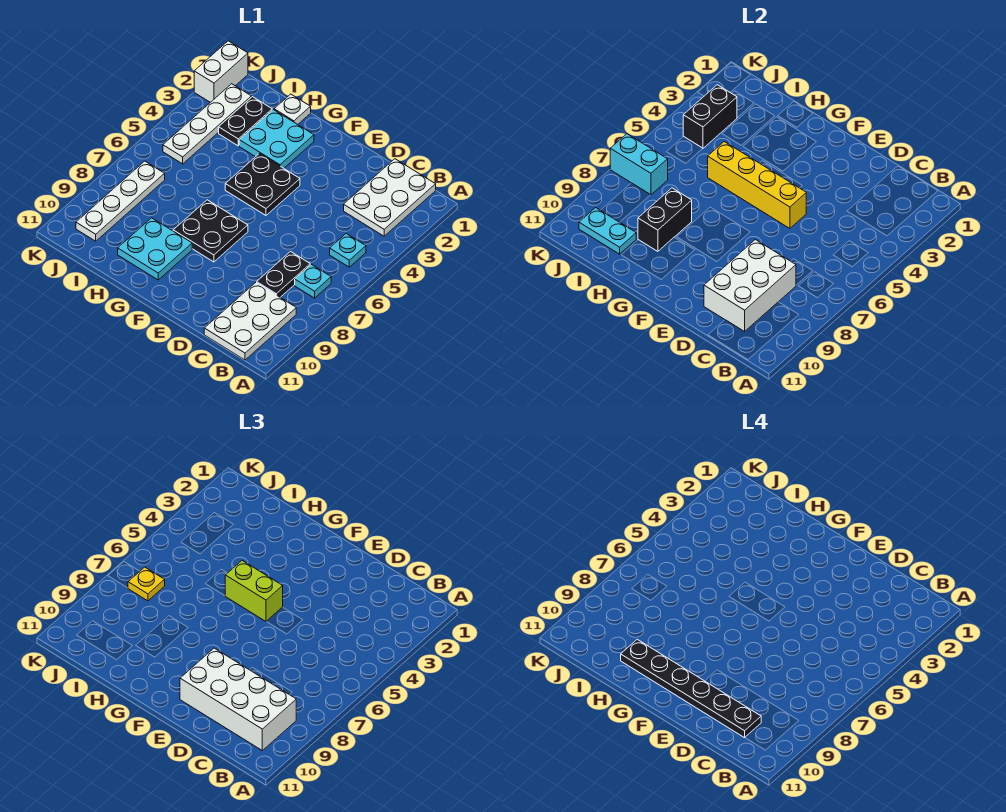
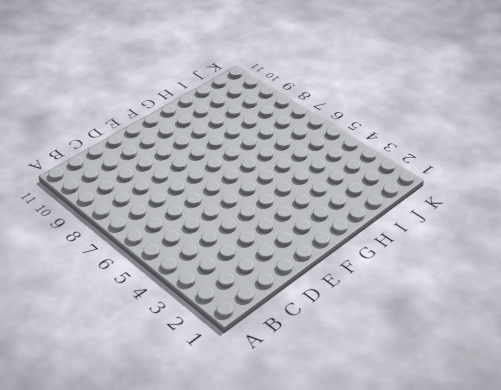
none -> white plate B1:C3 level 1
none -> cyan plate B5 level 1
none -> cyan plate B7 level 1

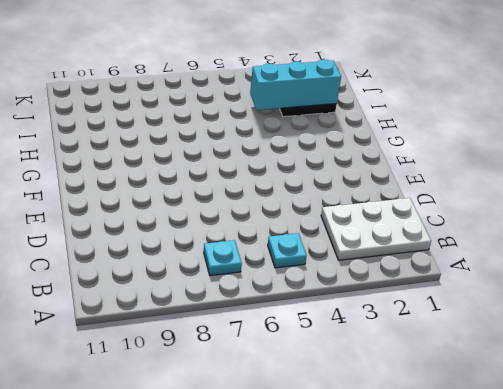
cyan brick I2:I4 level 2 -> none
none -> white plate B9:C11 level 1
none -> black plate C7:C8 level 1
none -> black plate F4:G5 level 1

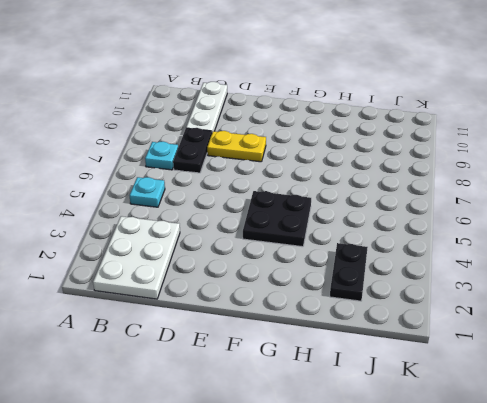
white plate C9:C11 level 1 -> white plate B9:C11 level 1
yellow plate D8:E8 level 1 -> none
none -> black plate F7:G8 level 1
none -> cyan plate G2:H3 level 1
none -> cyan plate G9:H10 level 1

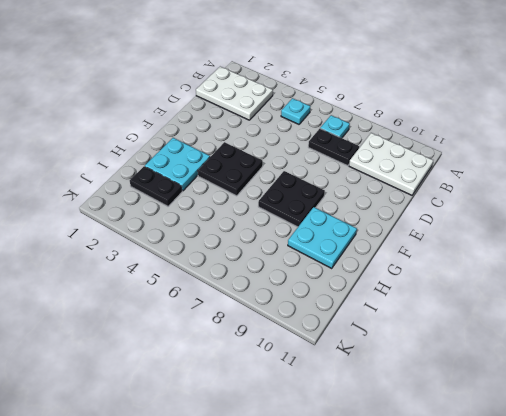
none -> white plate H1 level 1
none -> white plate J2:J5 level 1
none -> white plate J7:J10 level 1

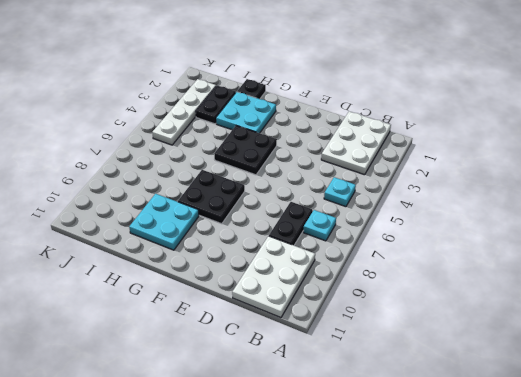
black plate H1 level 1 -> white plate H1 level 1
none -> white plate J7:J10 level 1
none -> white brick K1:K2 level 1
none -> white brick C8:D10 level 2

